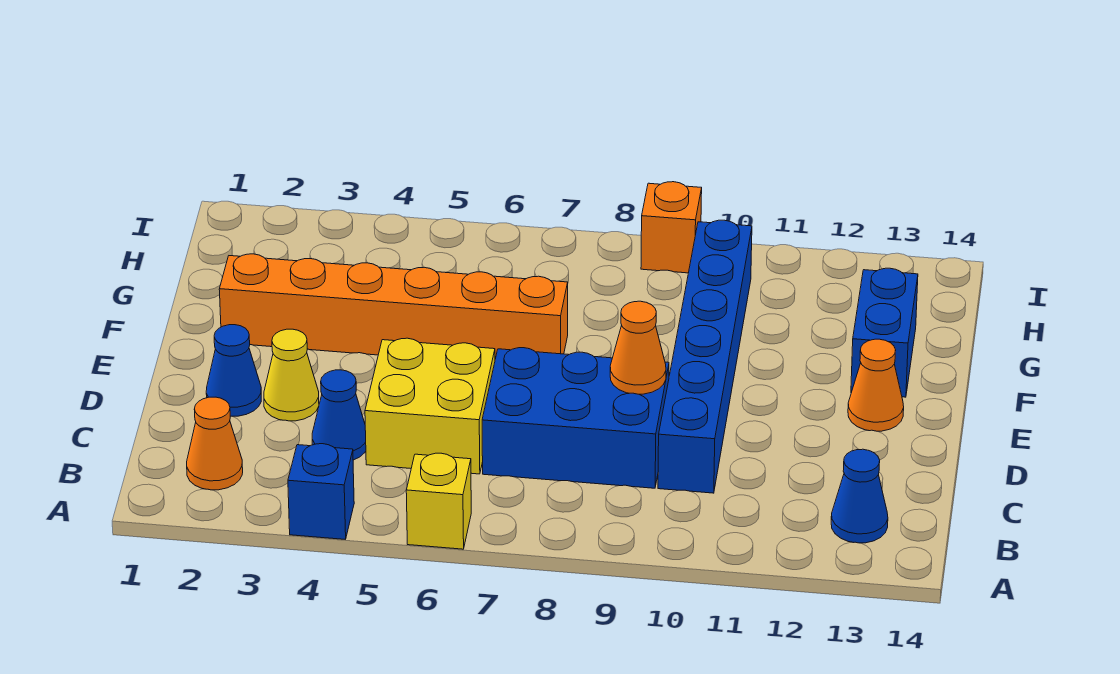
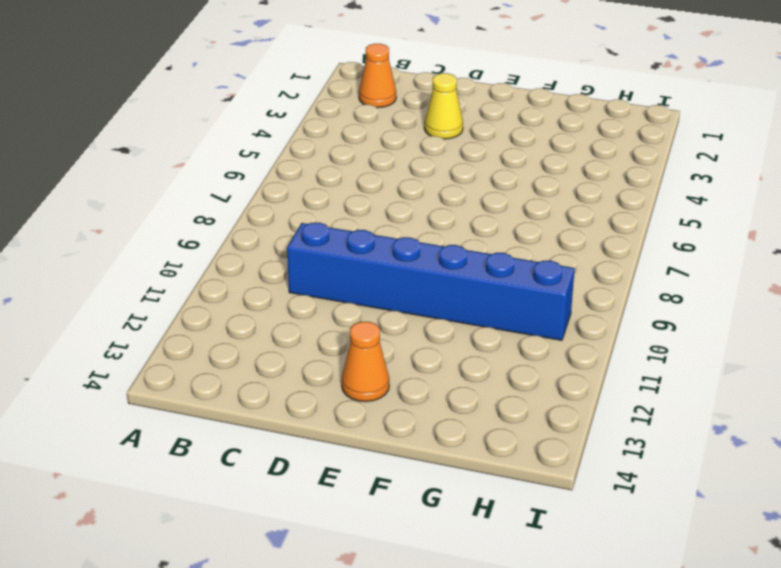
none -> blue brick A4 level 1
none -> yellow brick A6 level 1
none -> blue cone B13 level 1

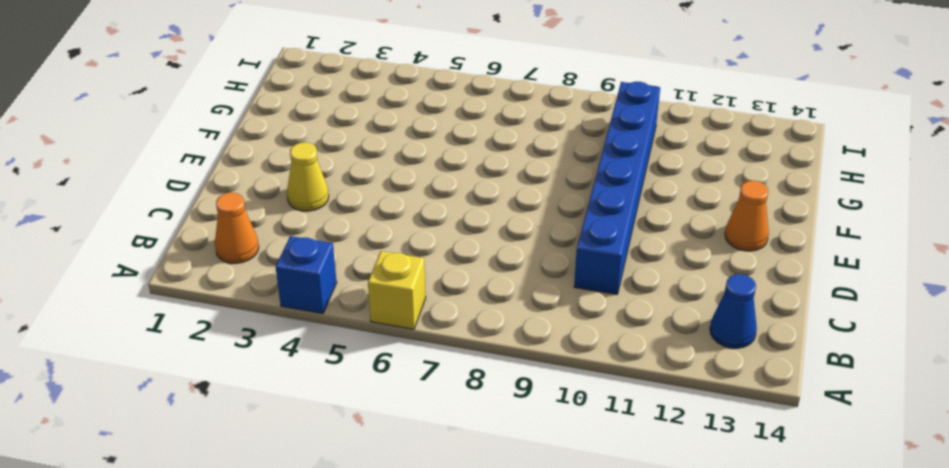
none -> blue cone C4 level 1
none -> yellow brick C5:D6 level 1
none -> blue brick C7:D9 level 1

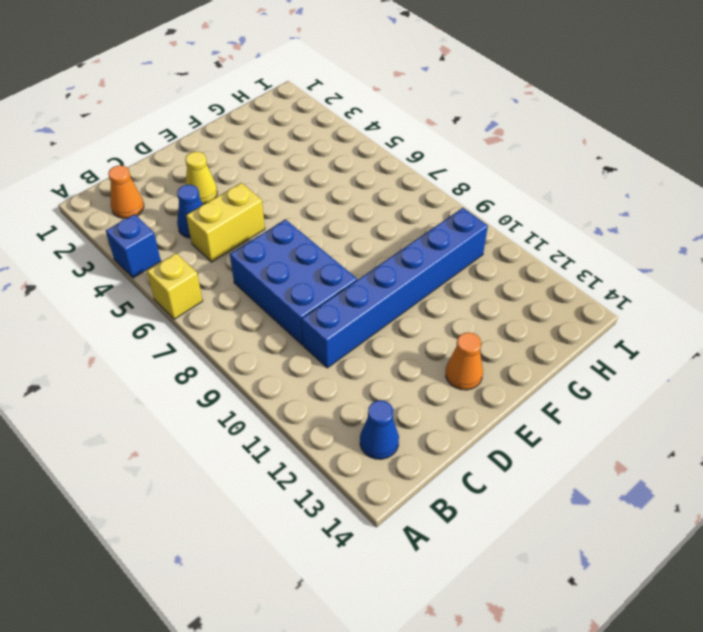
yellow brick C5:D5 level 1 -> yellow brick C5:D6 level 1
none -> blue cone D2 level 1
none -> orange brick F2:F7 level 1
none -> blue brick F13:G13 level 1

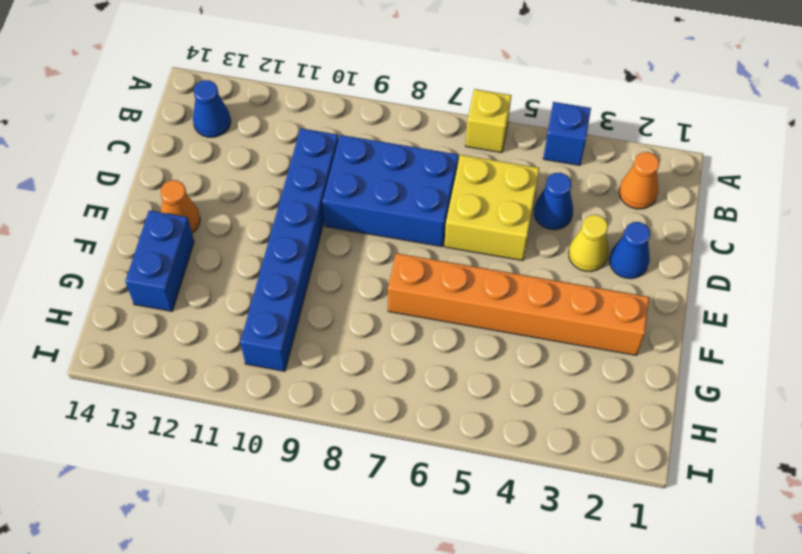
none -> orange brick I9 level 1
none -> orange cone D9 level 2

